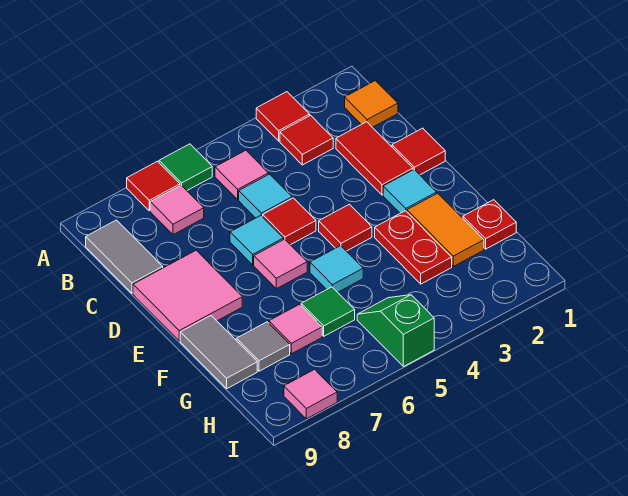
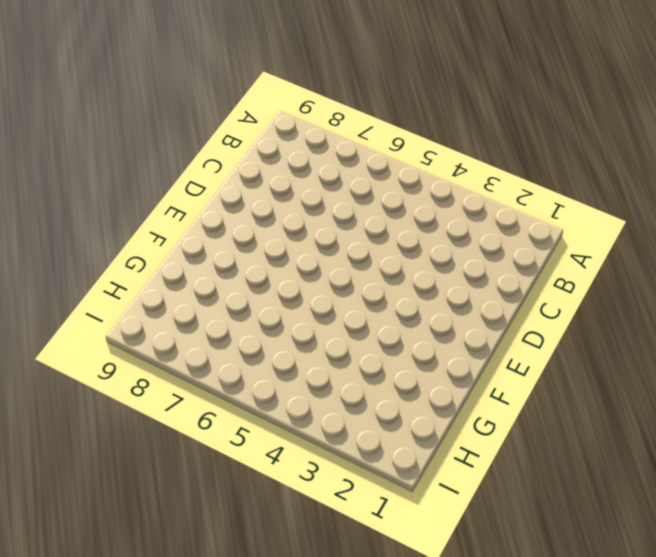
none -> red tile A3 level 1
none -> green tile A6 level 1
none -> red tile A7 level 1

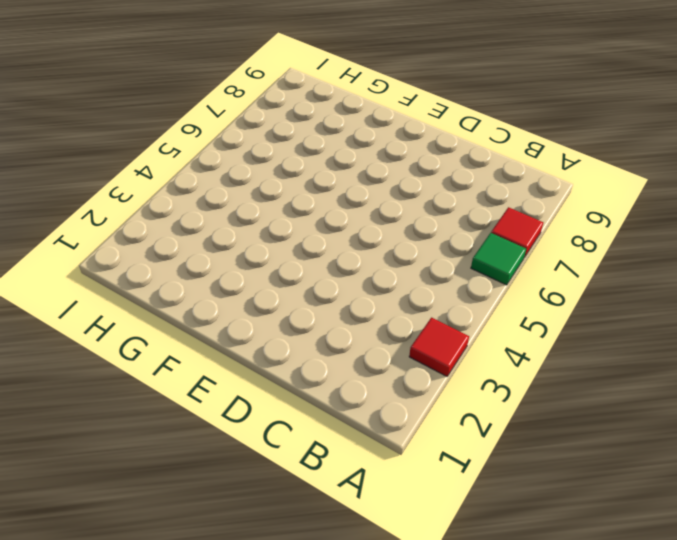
none -> orange tile B1 level 1
none -> red tile B3 level 1
none -> pink tile B5 level 1

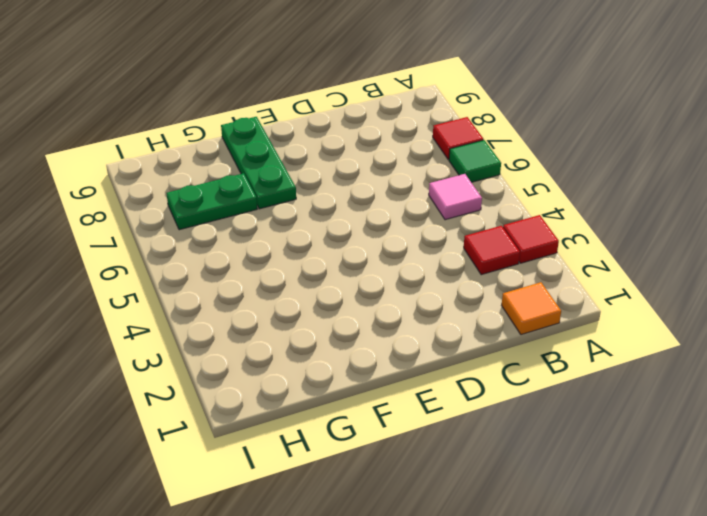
green plate F7:F9 level 1 -> grey tile F9:G9 level 1
green plate G7:H7 level 1 -> pink tile G7 level 1
none -> pink tile B7 level 1
none -> grey tile B9:C9 level 1
none -> red tile C2:D2 level 1

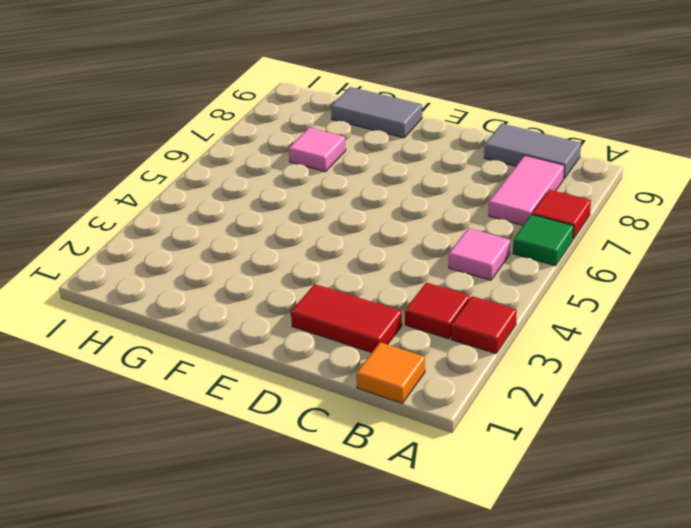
pink tile B7:B8 level 1 -> pink tile B7 level 1
none -> cyan tile C5 level 1
none -> red tile D1 level 1
none -> red tile D5 level 1

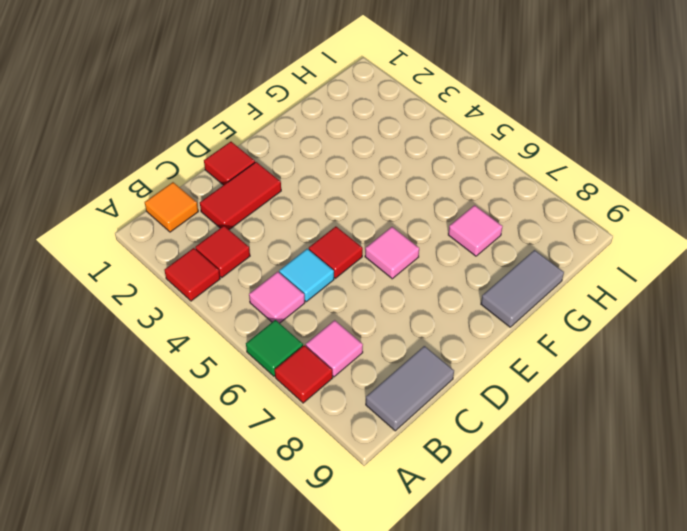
none -> cyan tile D6 level 1
none -> pink tile D8:E9 level 1
none -> cyan tile E2 level 1

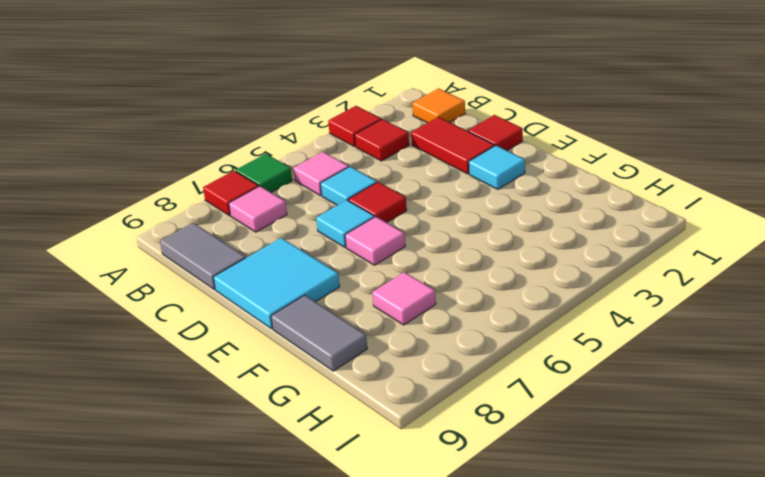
cyan tile D8:E9 level 1 -> pink tile D8:E9 level 1
none -> red tile E4 level 1
none -> orange tile F2:G2 level 1
none -> red plate F3:G3 level 1

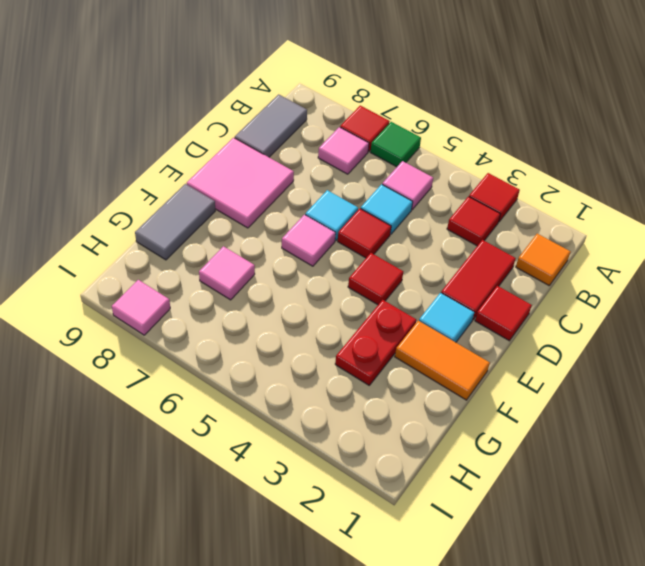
orange tile F1:F2 level 1 -> orange tile F2:G2 level 1
none -> cyan tile F5 level 1
none -> red plate G1 level 1
none -> green tile G6 level 1

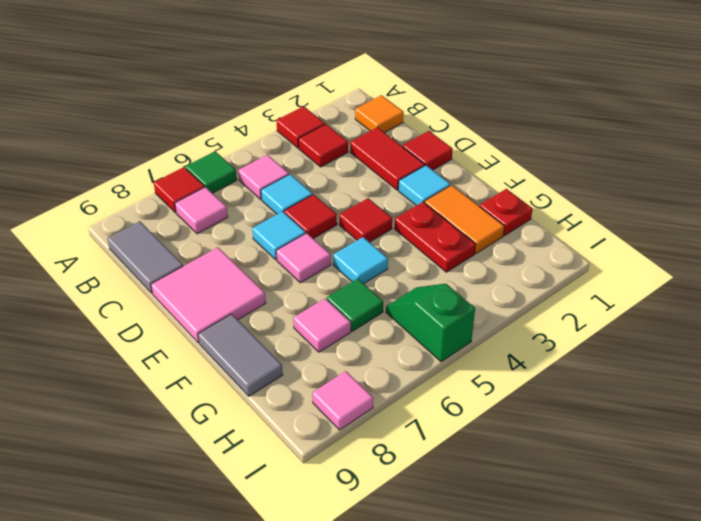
none -> grey tile G8 level 1

